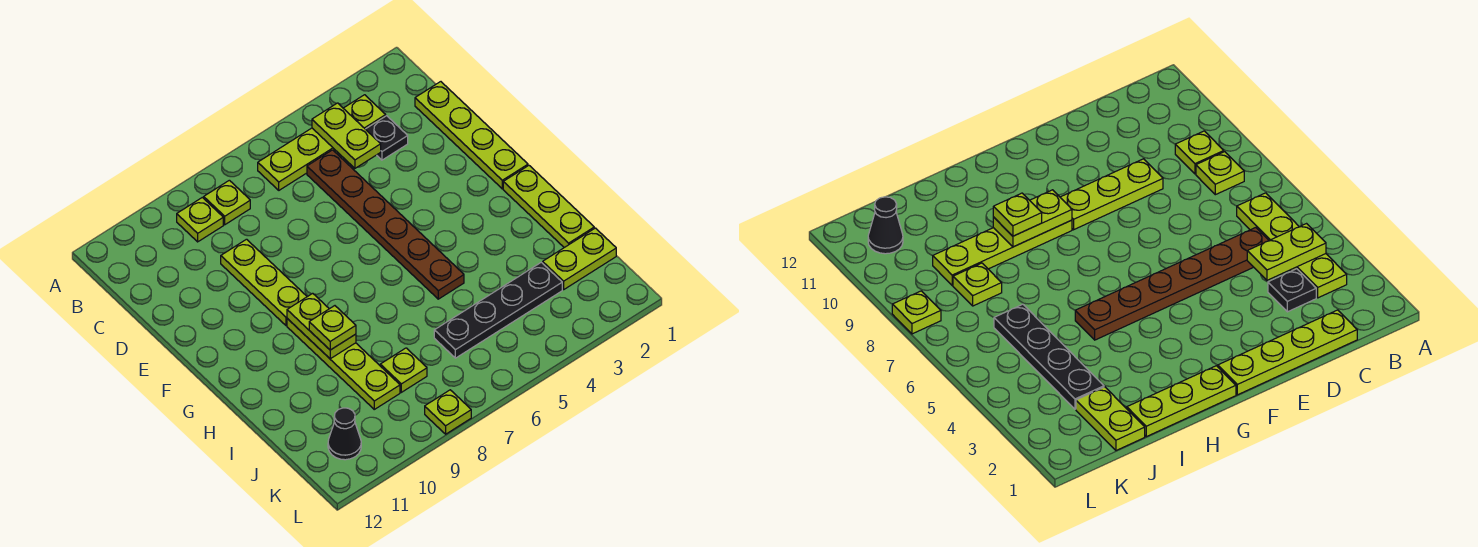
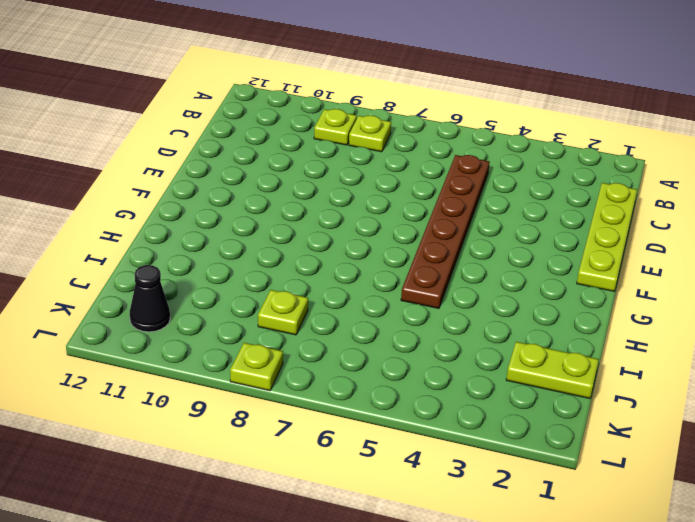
none -> lime plate B3:B6 level 1
none -> black plate C3 level 1
none -> lime plate D9:F9 level 1

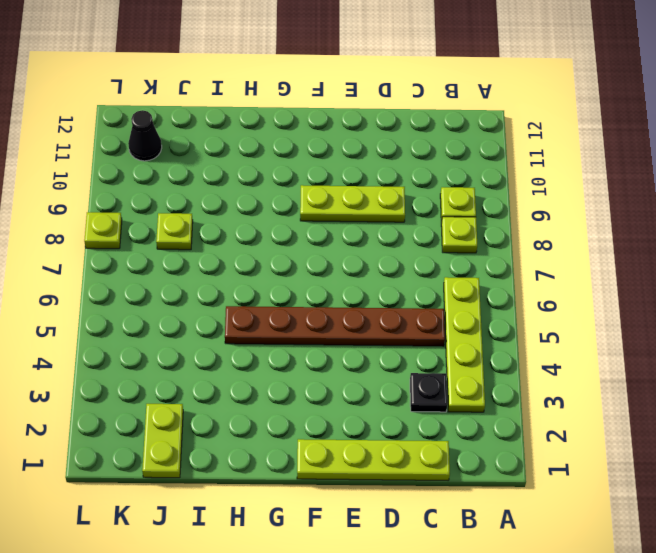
none -> lime plate G1:I1 level 1
none -> lime plate G9:J9 level 1
none -> black plate J3:J6 level 1

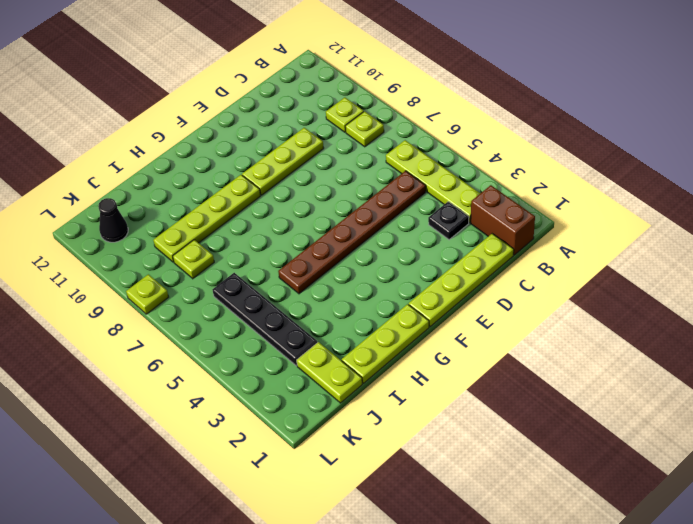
brown brick B1:B2 level 1 -> none
none -> lime plate B4:C4 level 2
none -> lime plate G9:H9 level 2
none -> lime plate H9 level 3

